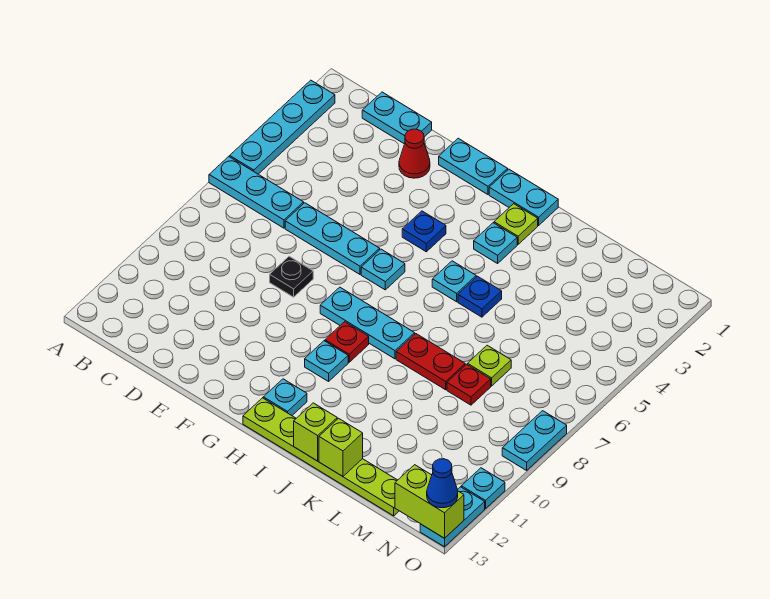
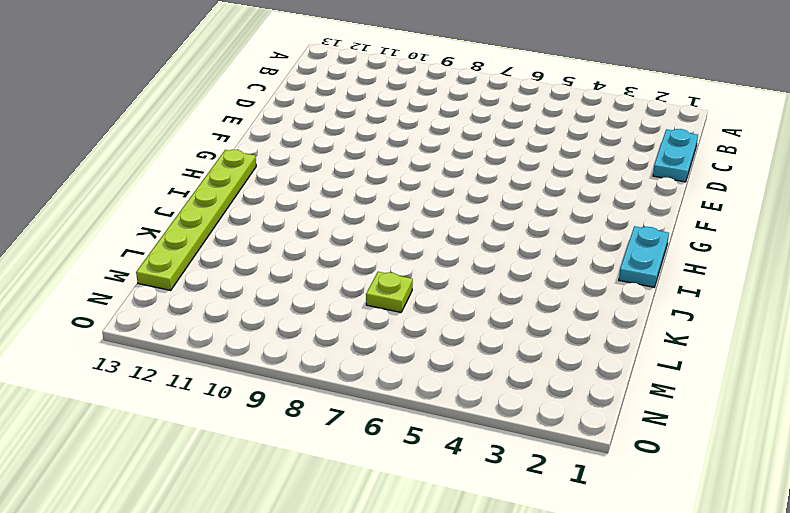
none -> cyan plate A2:A5 level 1
none -> cyan plate A6:C6 level 1
none -> cyan plate D6:F6 level 1

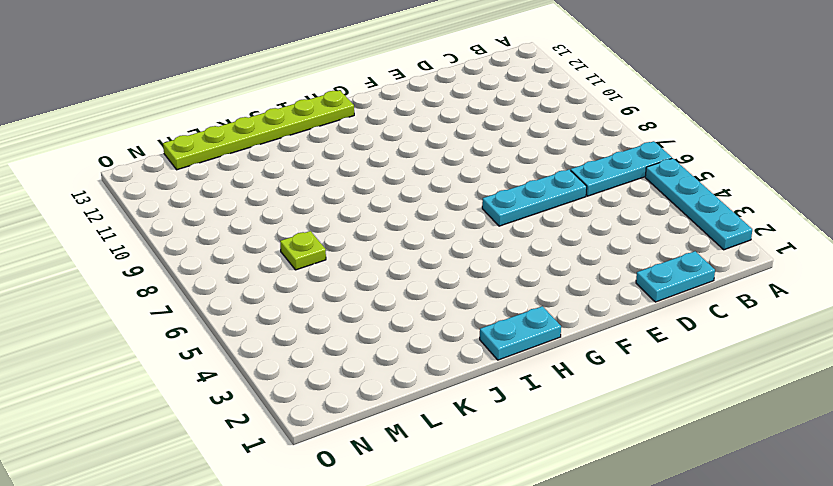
none -> red cone E2 level 1
none -> black plate E8 level 1
none -> cyan plate F1:G1 level 1

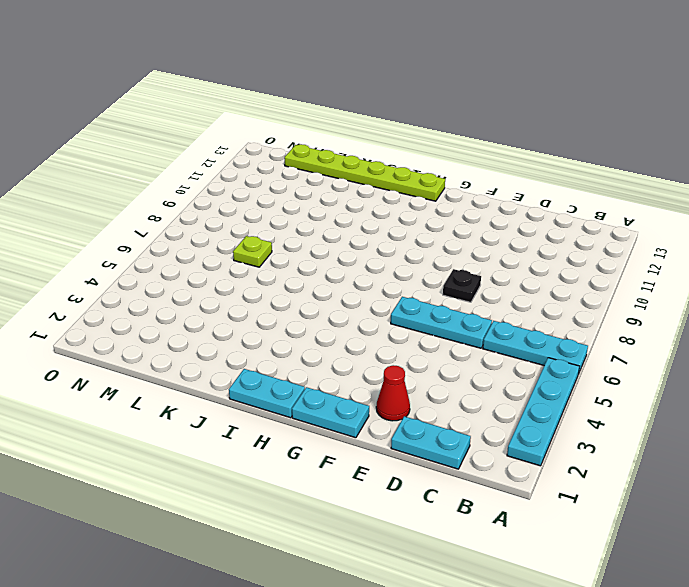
none -> blue plate G4 level 1
none -> cyan plate G6 level 1
none -> cyan plate G8:I8 level 1

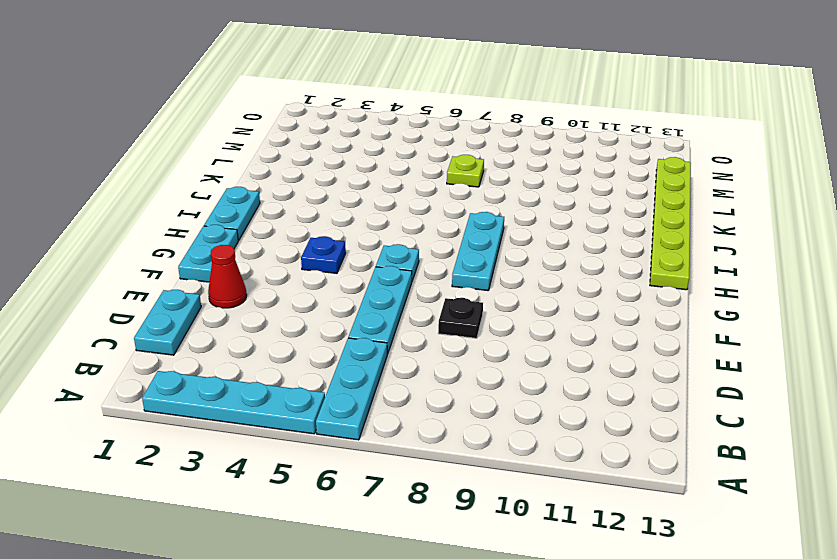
none -> red plate H9 level 1
none -> cyan plate H10 level 1
none -> cyan plate H12 level 1

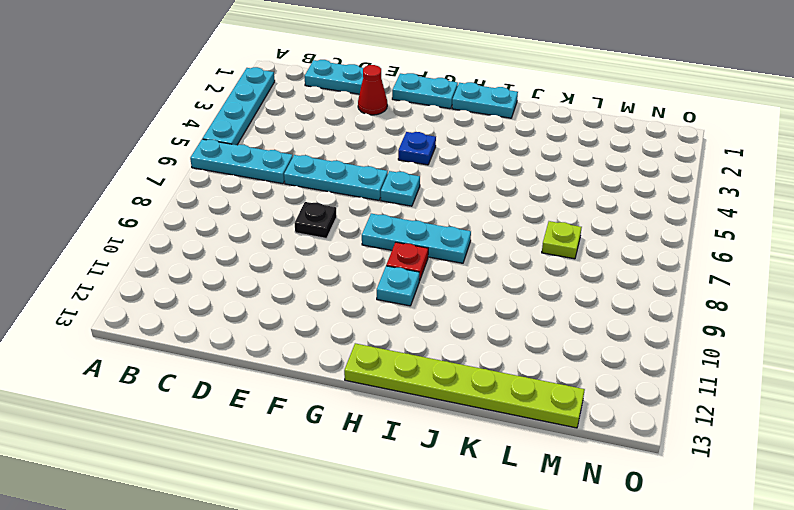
none -> cyan plate H12 level 1
none -> lime plate I2 level 1
none -> cyan plate I3 level 1

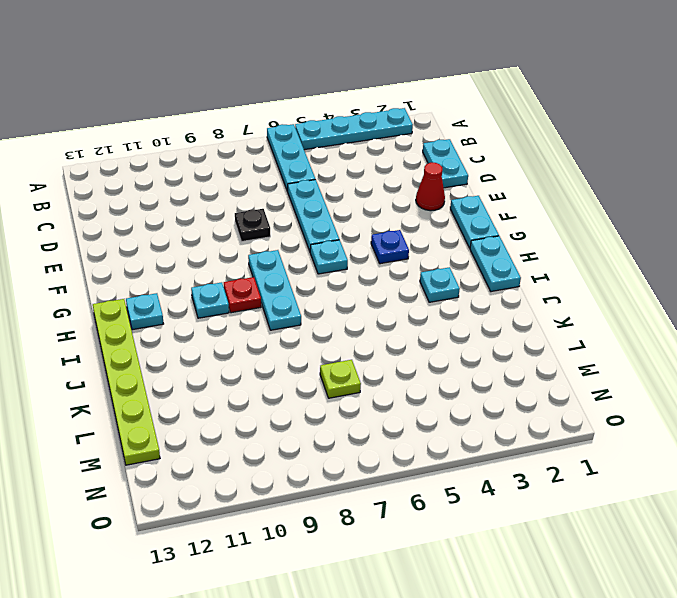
none -> lime plate I2 level 1
none -> cyan plate I5 level 1
none -> blue plate J5 level 1

